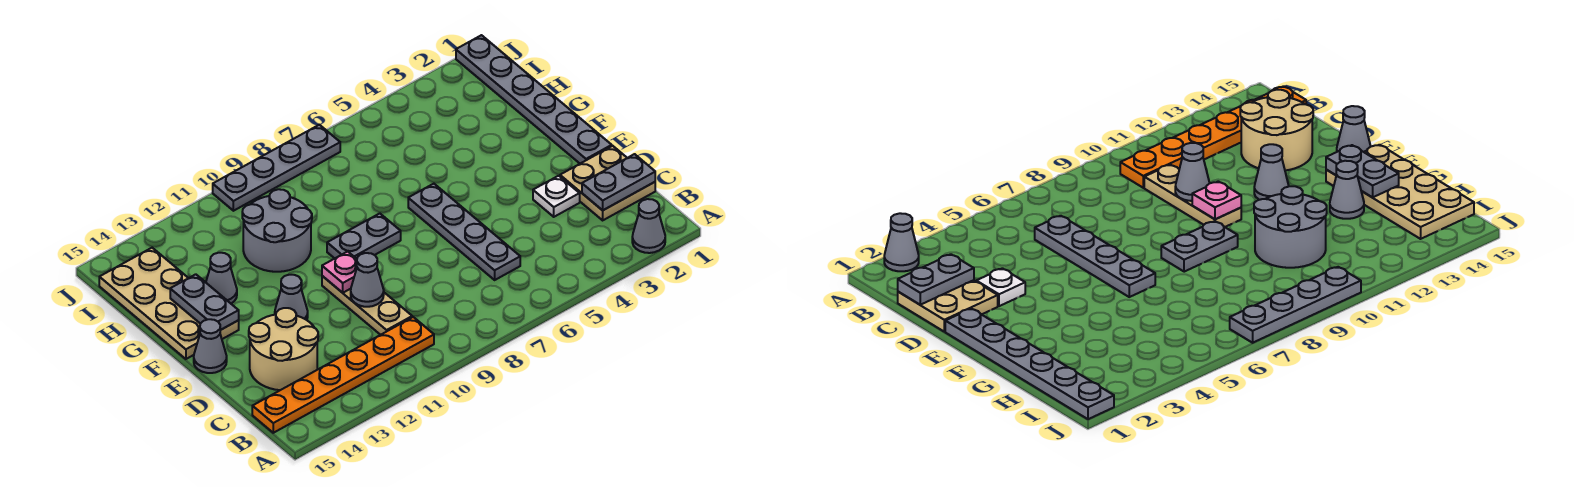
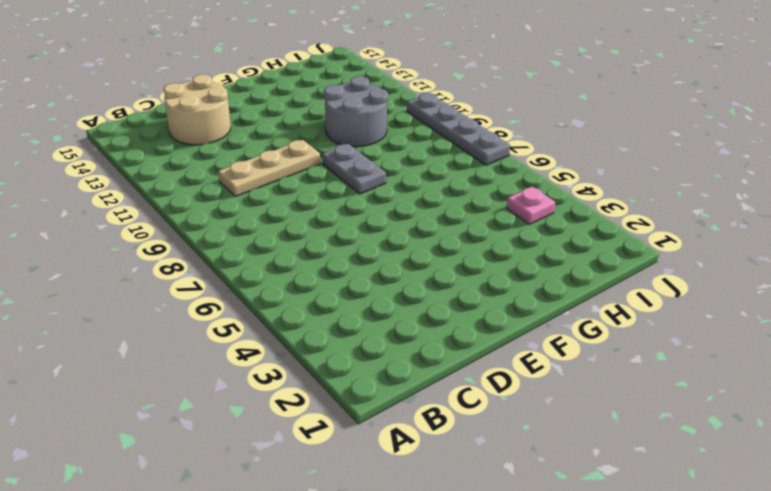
pink plate I4 level 1 -> pink plate E10 level 2
none -> grey cone A2 level 1
none -> orange plate B10:B15 level 1
none -> tan plate C1:D2 level 1

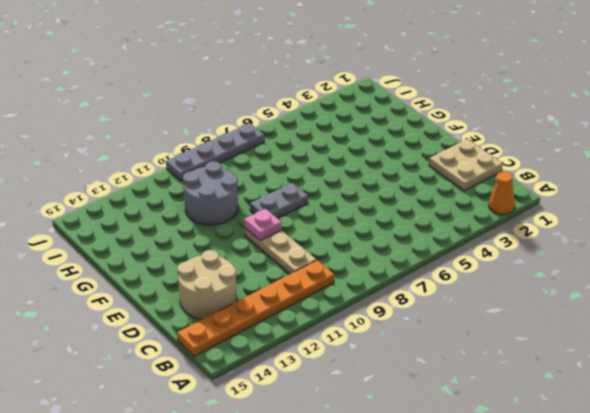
orange cone A2 level 1 -> grey cone A2 level 1
none -> grey plate C6:F6 level 1
none -> white plate D3 level 1
none -> grey plate E1:J1 level 1

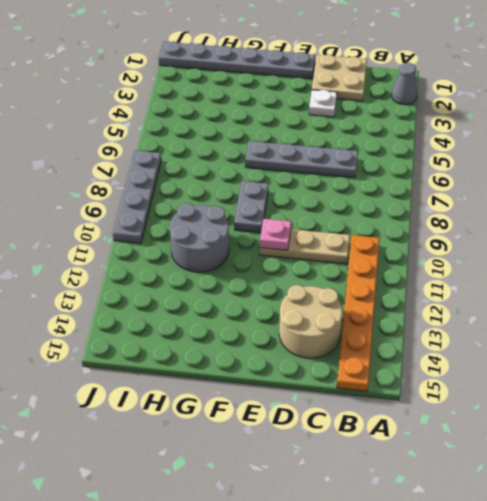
none -> grey cone E12 level 1
none -> grey cone E15 level 1
none -> tan plate F14:I15 level 1

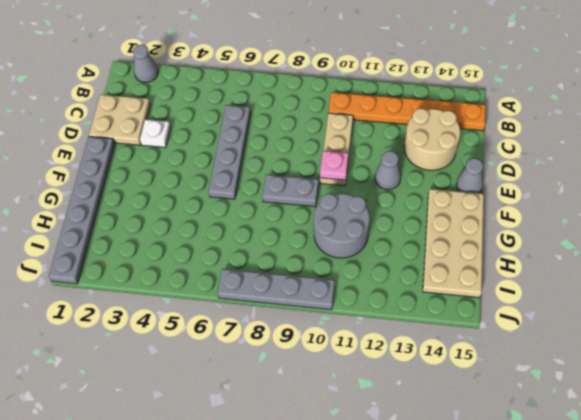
none -> grey cone G13 level 1
none -> grey plate C1:C2 level 2
none -> grey cone D10 level 2

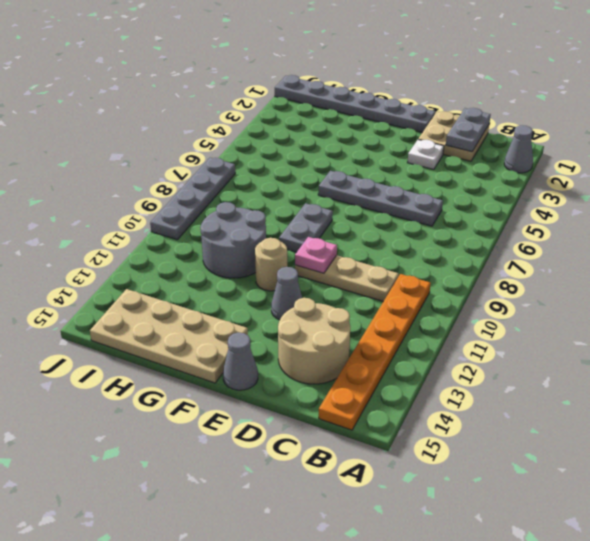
tan round brick F11 level 1 -> none
none -> grey cone G13 level 1
none -> grey cone D10 level 2
none -> grey plate F14:G14 level 2

